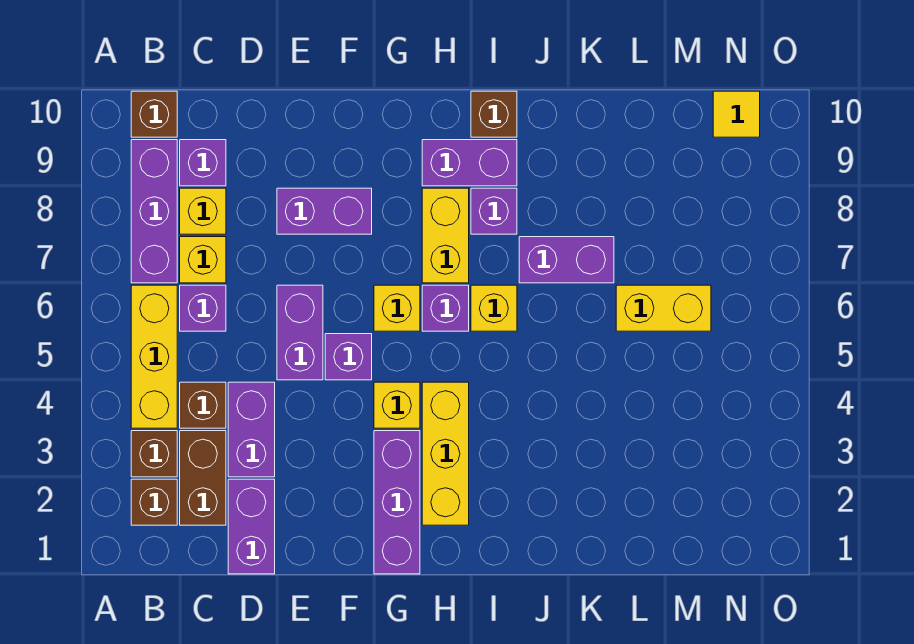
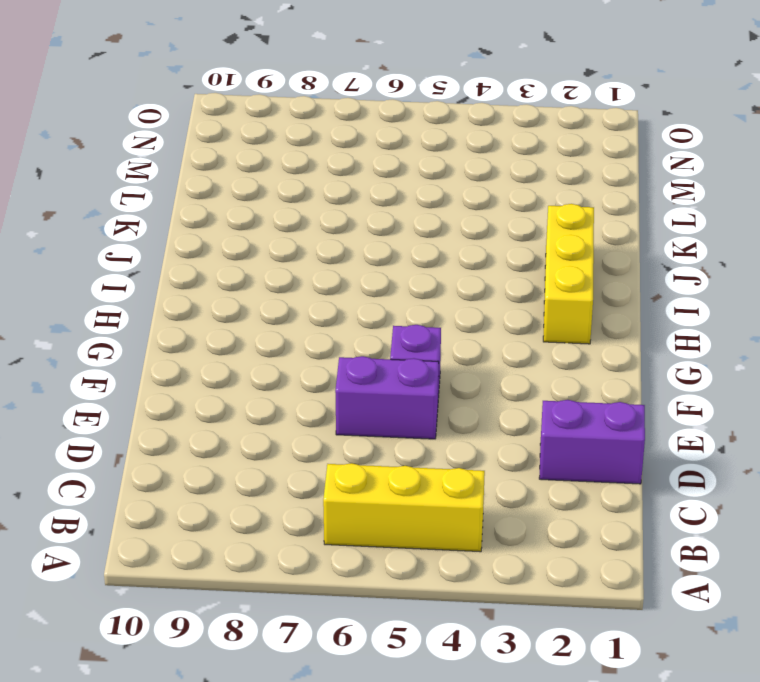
yellow brick H2:J2 level 1 -> yellow brick H2:H4 level 1
none -> brown brick B2 level 1
none -> brown brick B3 level 1
none -> purple brick B7:B9 level 1

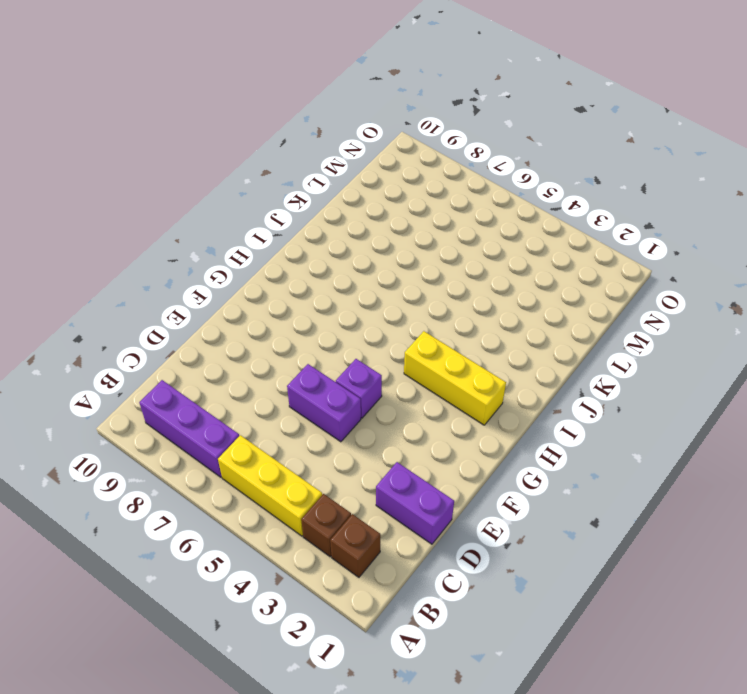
none -> brown brick B10 level 1
none -> brown brick C2:C3 level 1
none -> brown brick C4 level 1

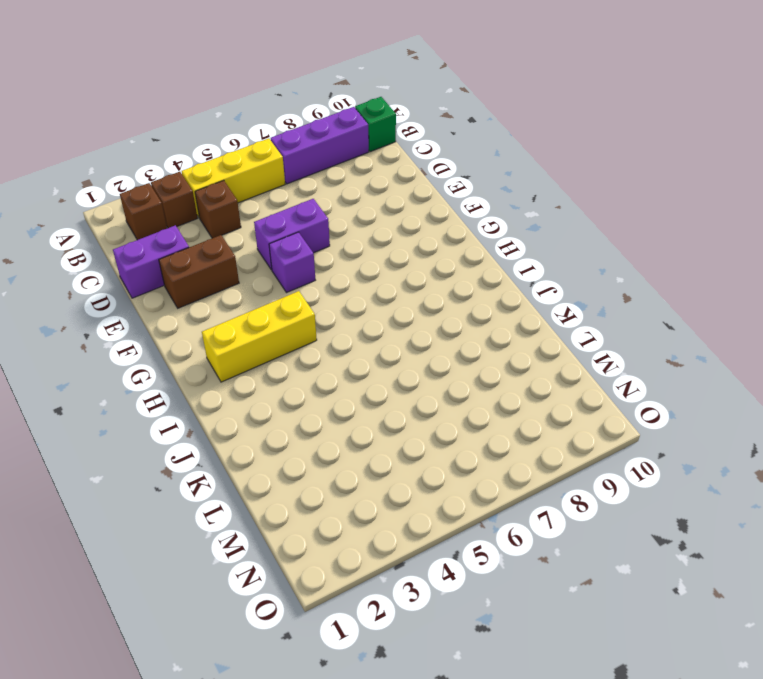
green brick B10 level 1 -> brown brick B10 level 1
brown brick E2:E3 level 1 -> brown brick C2:C3 level 1
none -> purple brick C6 level 1
none -> yellow brick C7 level 1
none -> yellow brick C8 level 1

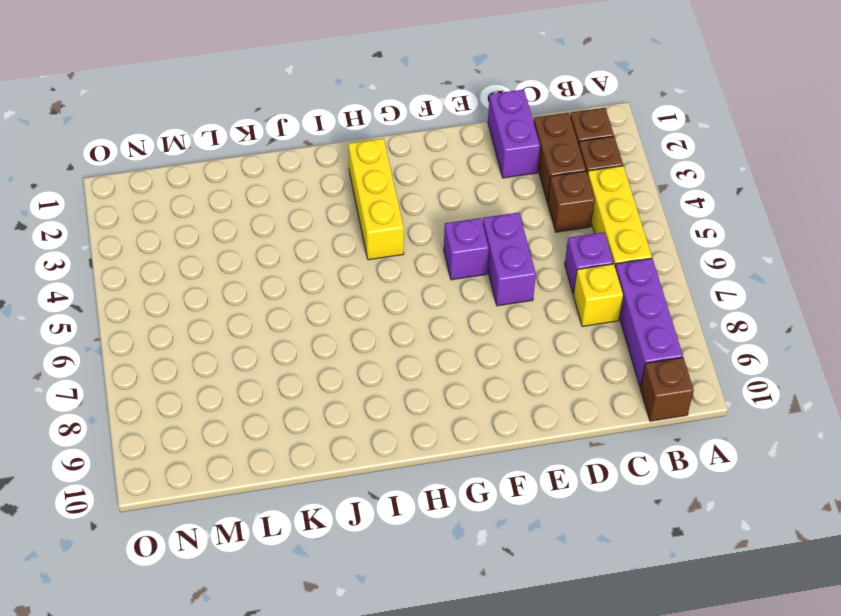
none -> yellow brick C8 level 1
none -> purple brick C9 level 1
none -> purple brick D3:D4 level 1

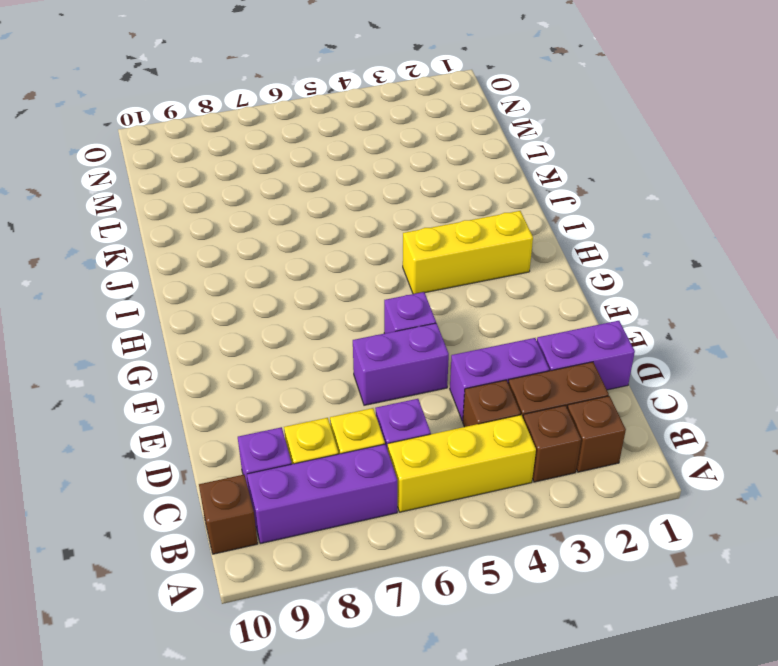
none -> purple brick E8:F8 level 1
none -> purple brick G1:G3 level 1
none -> yellow brick G4 level 1

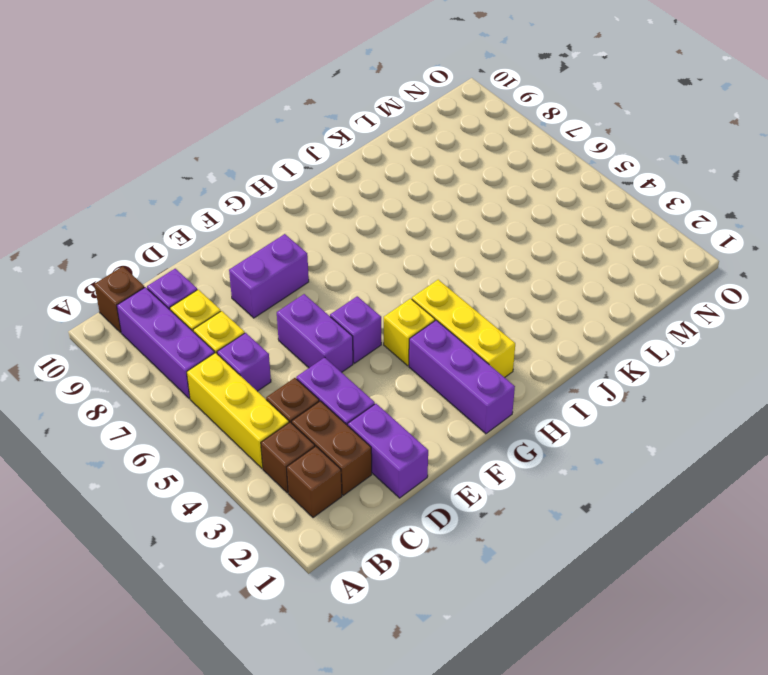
none -> yellow brick G6 level 1
none -> purple brick H6 level 1
none -> yellow brick H7:H8 level 1

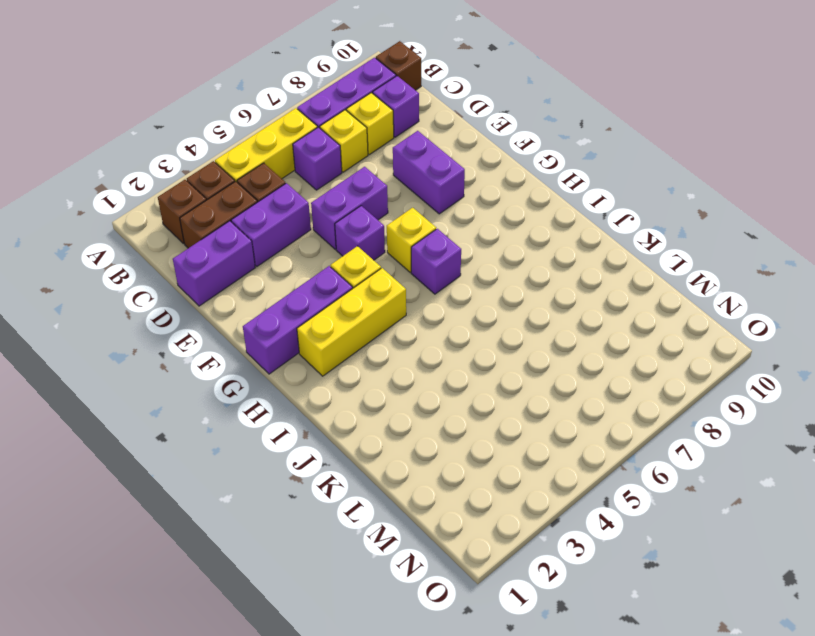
none -> yellow brick H7:H8 level 1
none -> purple brick H9:I9 level 1
none -> yellow brick I6 level 1

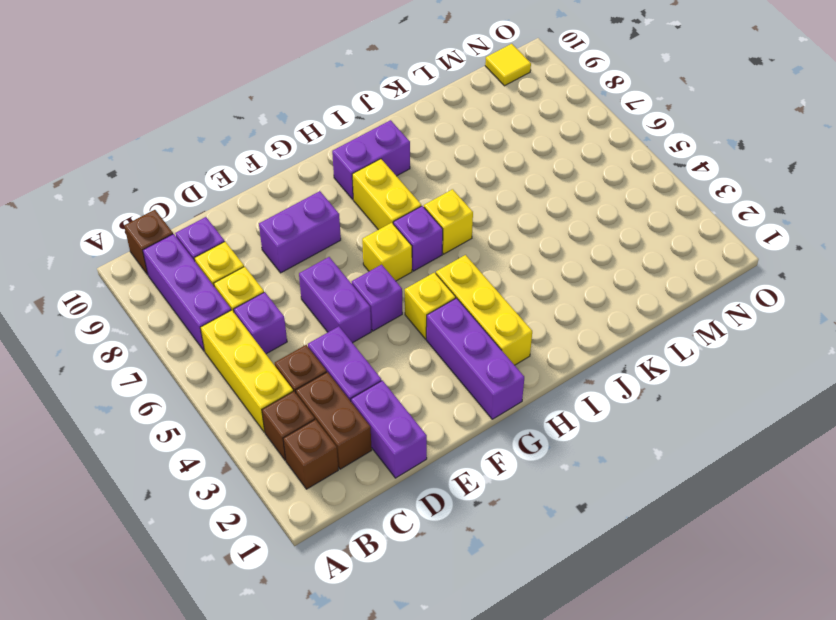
none -> purple brick I8 level 1
none -> brown brick I10 level 1
none -> purple brick J7:K7 level 1

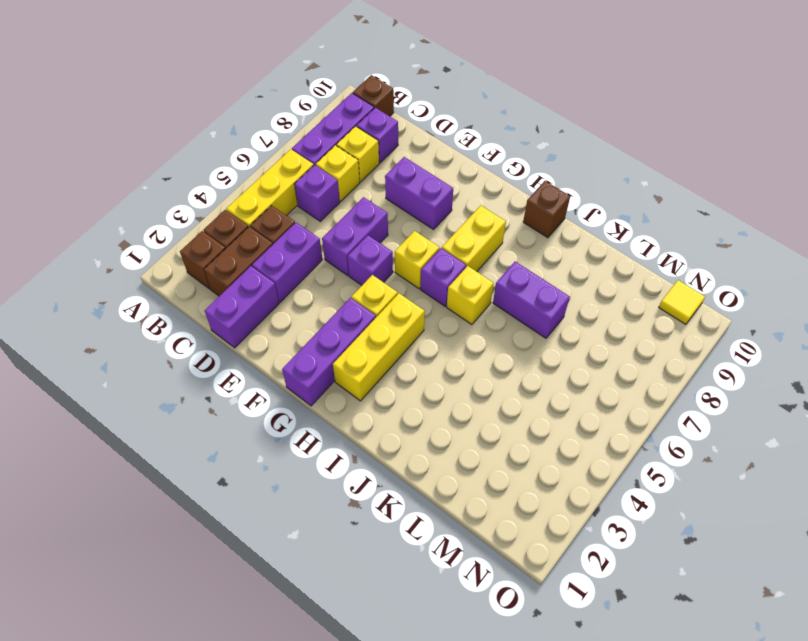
none -> purple brick H9:I9 level 1
none -> purple brick I8 level 1
none -> yellow brick L6:M6 level 1

